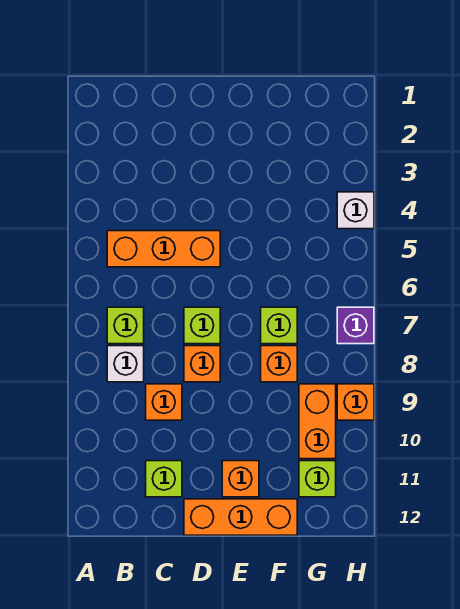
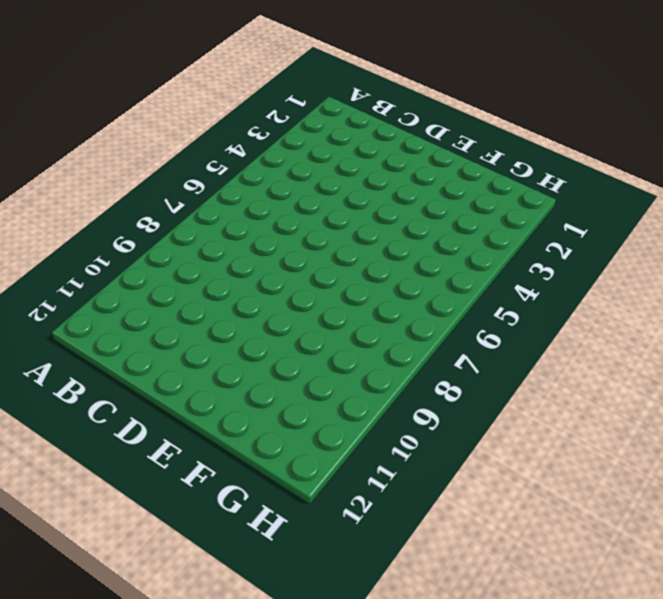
none -> orange brick B5:D5 level 1
none -> lime brick B7 level 1
none -> white brick B8 level 1

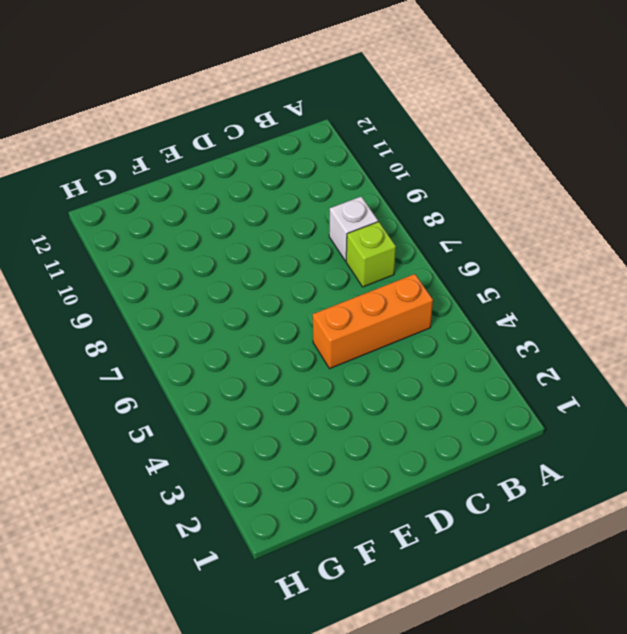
none -> orange brick C9 level 1
none -> lime brick C11 level 1
none -> lime brick D7 level 1

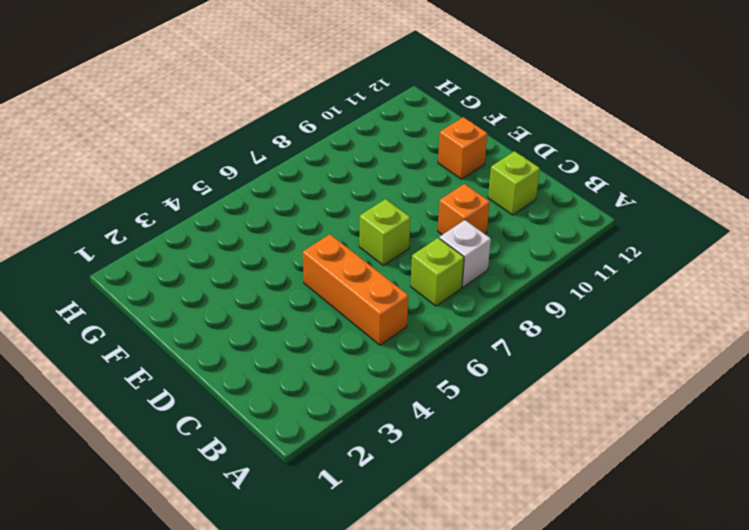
none -> orange brick D8 level 1
none -> orange brick D12:F12 level 1
none -> lime brick F7 level 1

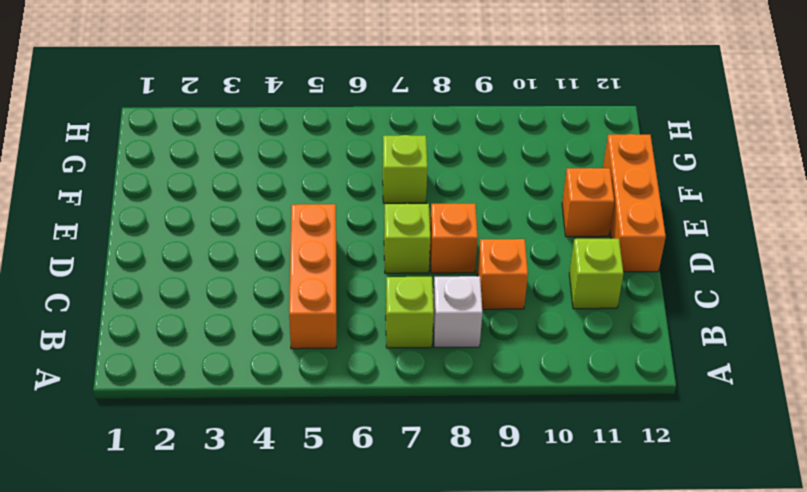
none -> orange brick F8 level 1
none -> orange brick G9:G10 level 1
none -> lime brick G11 level 1

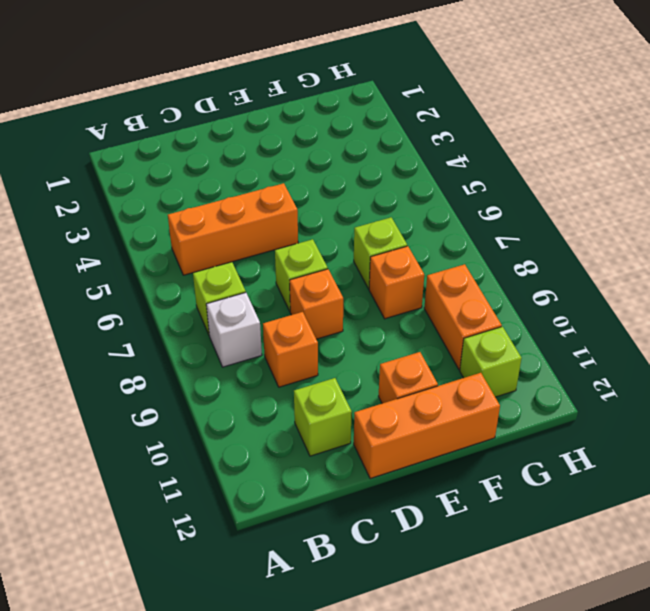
none -> white brick H4 level 1
none -> purple brick H7 level 1
none -> orange brick H9 level 1

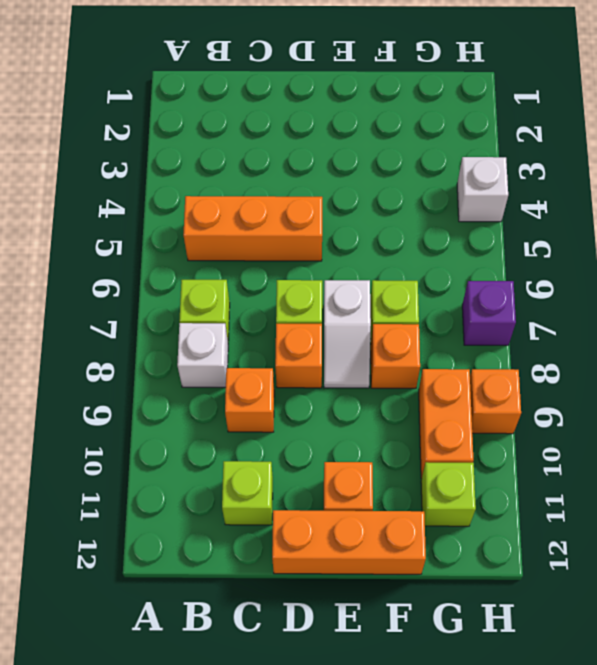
white slope E7:E8 level 1 top 7 -> none

